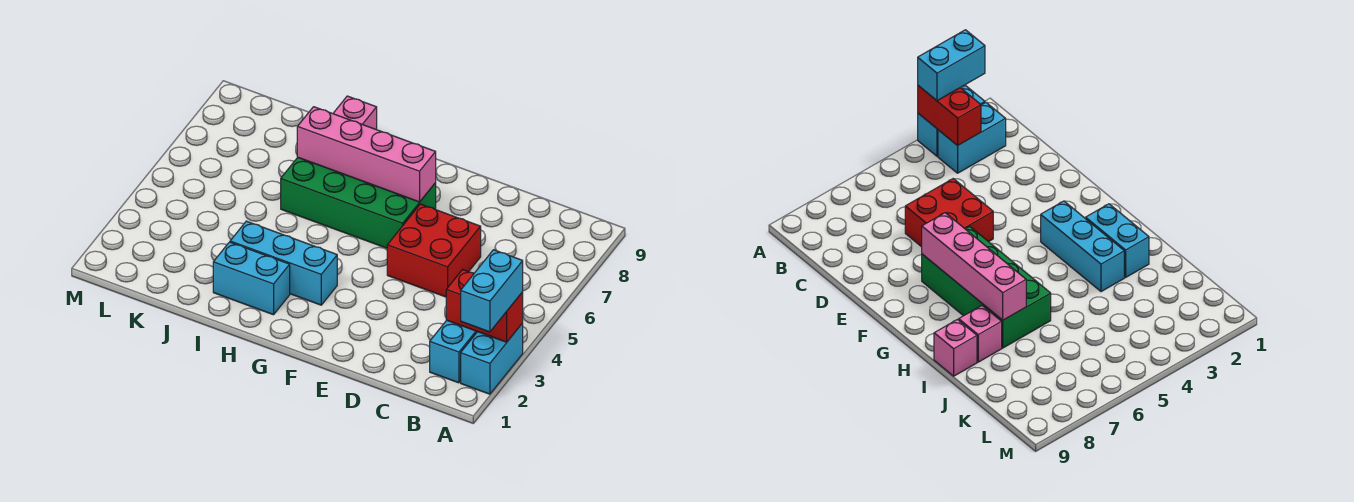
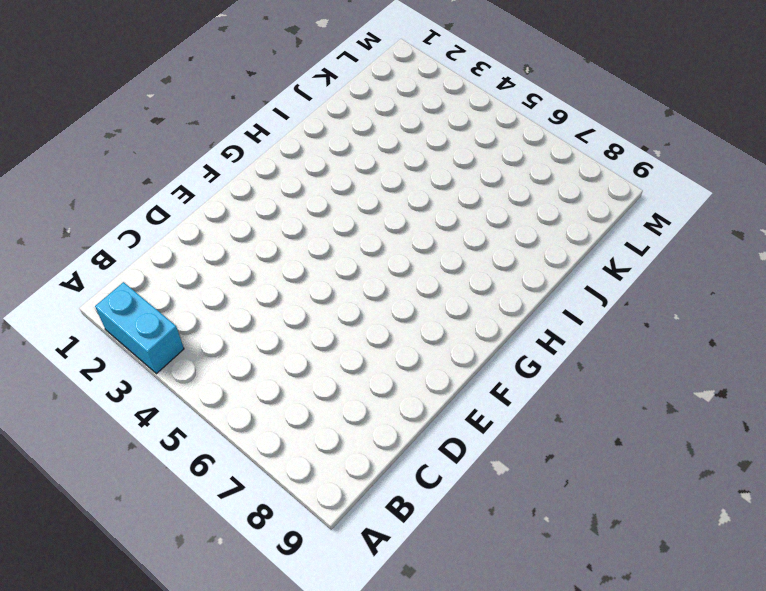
none -> cyan brick B2:B3 level 1
none -> red brick D5:E6 level 1

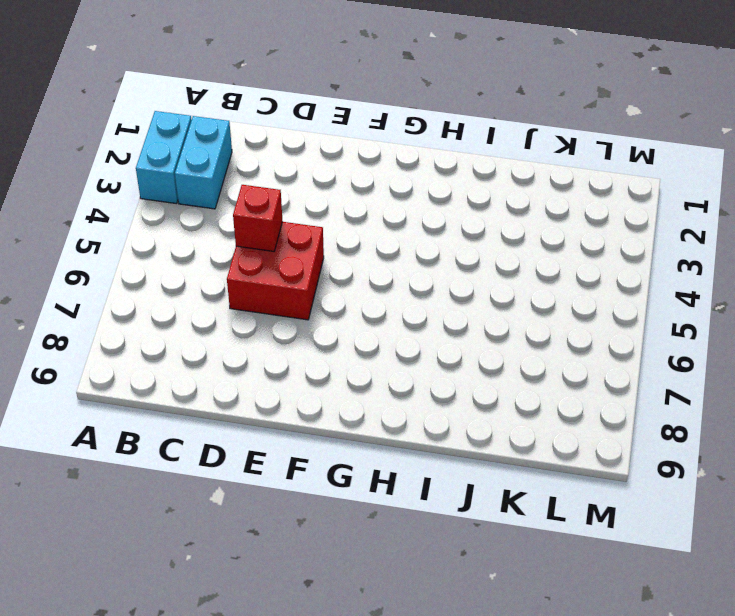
red brick D5 level 2 -> none
none -> green brick F6:I7 level 1
none -> cyan brick G3:I3 level 1

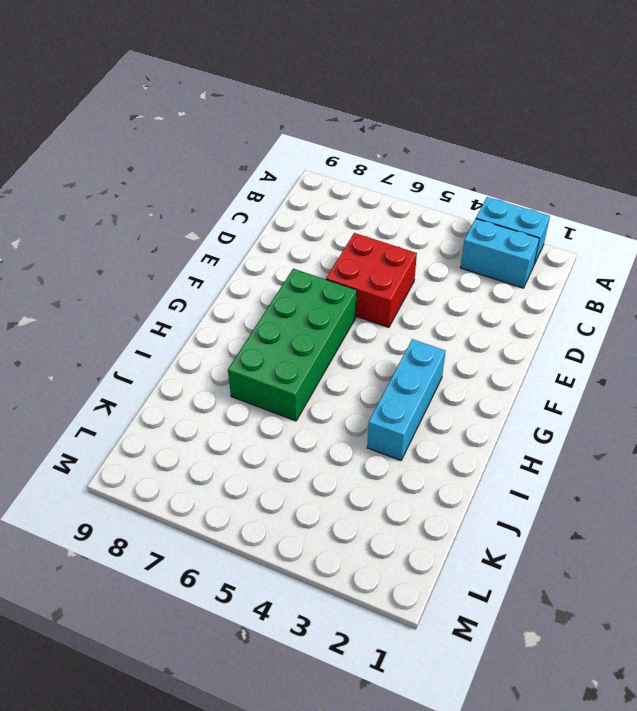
none -> cyan brick H2:I2 level 1
none -> pink brick I8 level 1

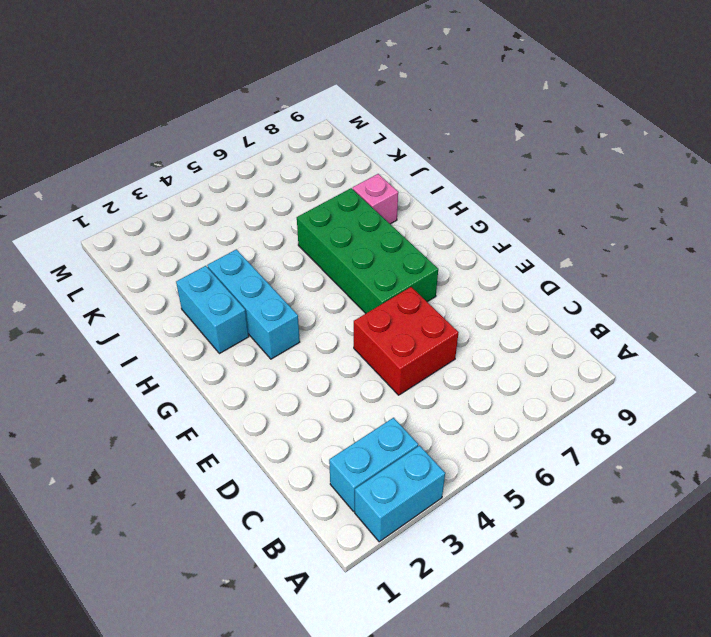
none -> pink brick I9 level 1
none -> red brick A3:B3 level 2

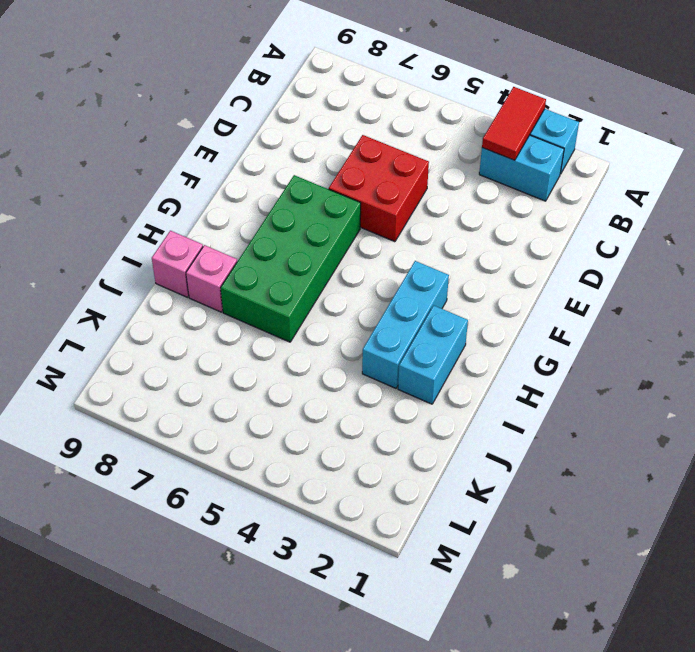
red tile A3:B3 level 2 -> red brick A3:B3 level 2
none -> pink brick F7:I7 level 2
none -> cyan brick A2:A3 level 3

